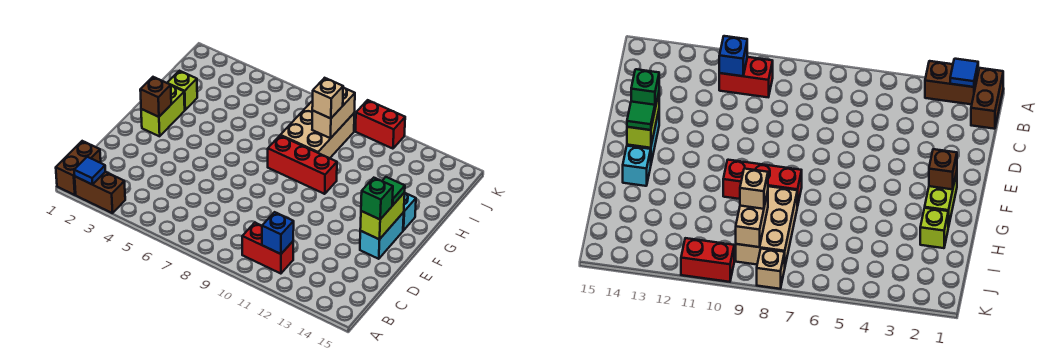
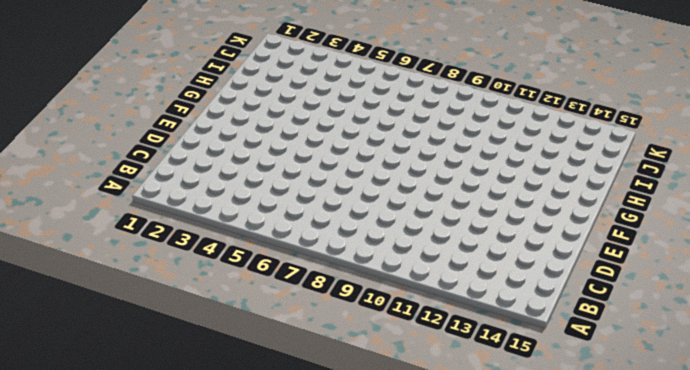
none -> brown brick A1:B1 level 1
none -> brown brick A2:A3 level 1
none -> red brick B10:B11 level 1

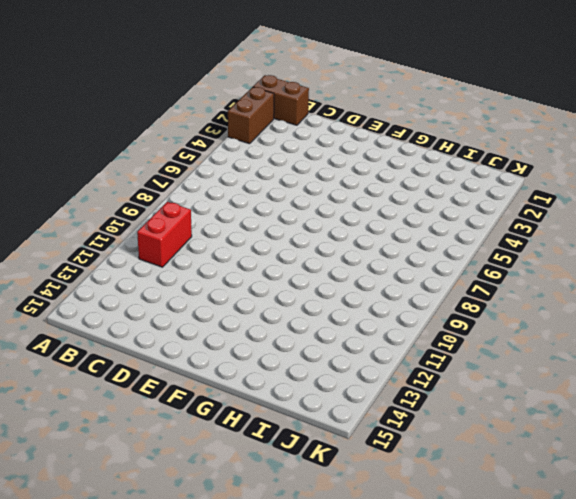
none -> cyan brick E14:F14 level 1
none -> lime brick F2:G2 level 1
none -> red brick G8:G10 level 1

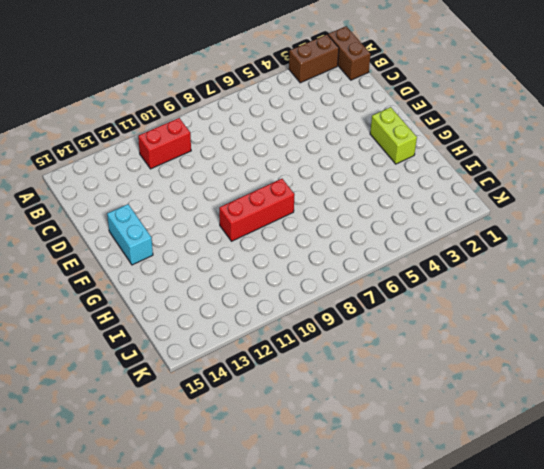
none -> cyan brick G14 level 1
none -> lime brick H2 level 1
none -> tan brick H8:J9 level 1

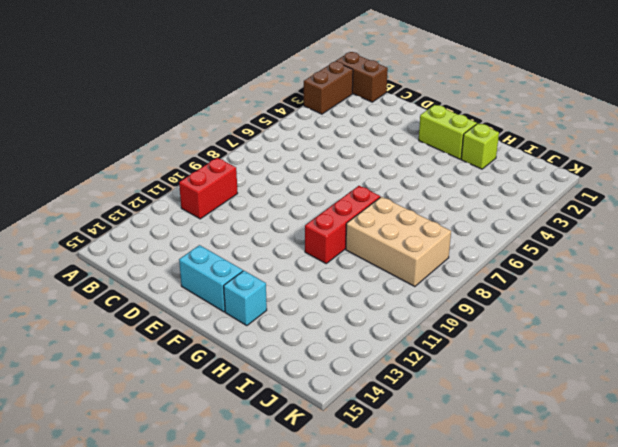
none -> tan brick K8 level 1
none -> red brick K10:K11 level 1
none -> blue tile A2 level 2

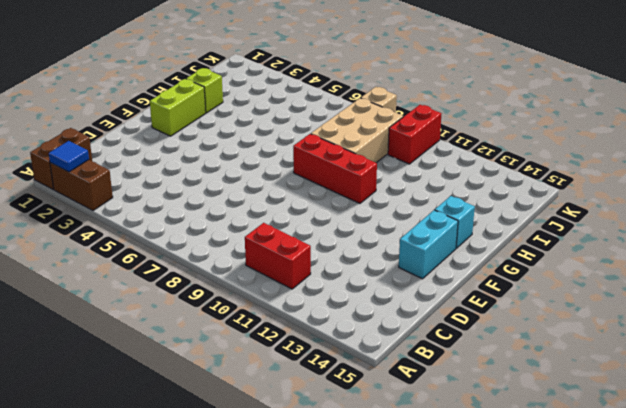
red brick J10:K10 level 1 -> red brick K10:K11 level 1
none -> blue brick B11 level 2
none -> lime brick E14:F14 level 2
none -> brown brick F2 level 2

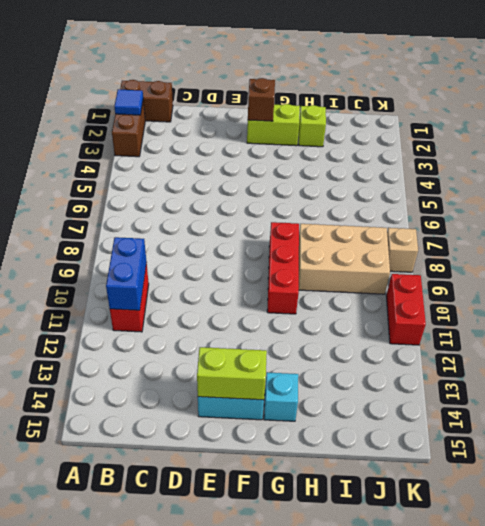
blue brick B10:B11 level 2 -> blue brick B11 level 2
none -> tan brick I9:J9 level 2
none -> green brick E14 level 3
none -> green tile F14 level 3

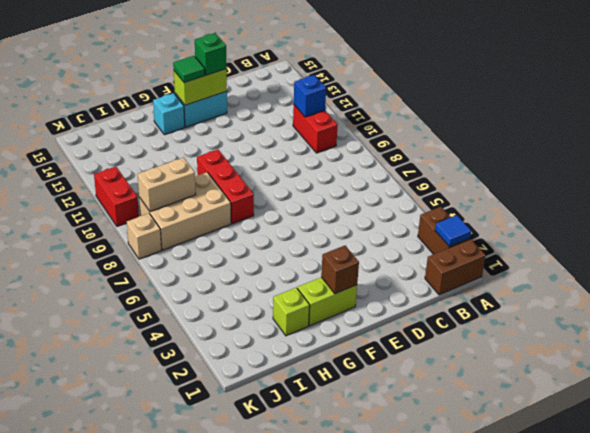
none -> tan brick I9 level 3

